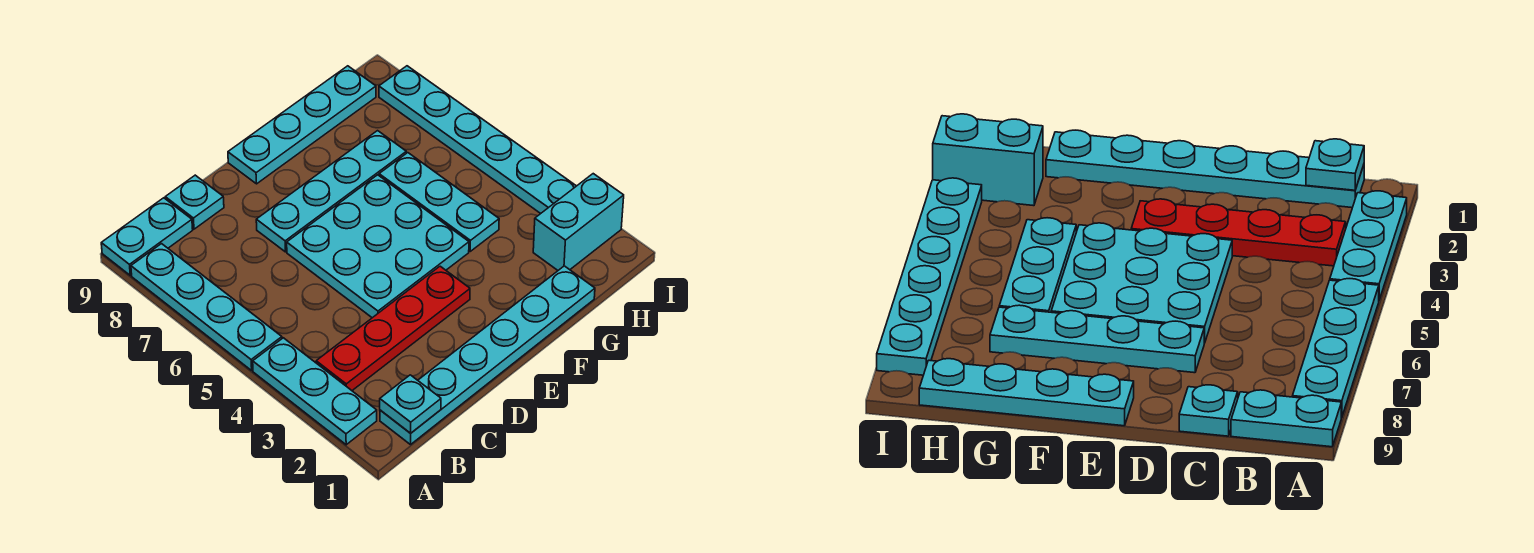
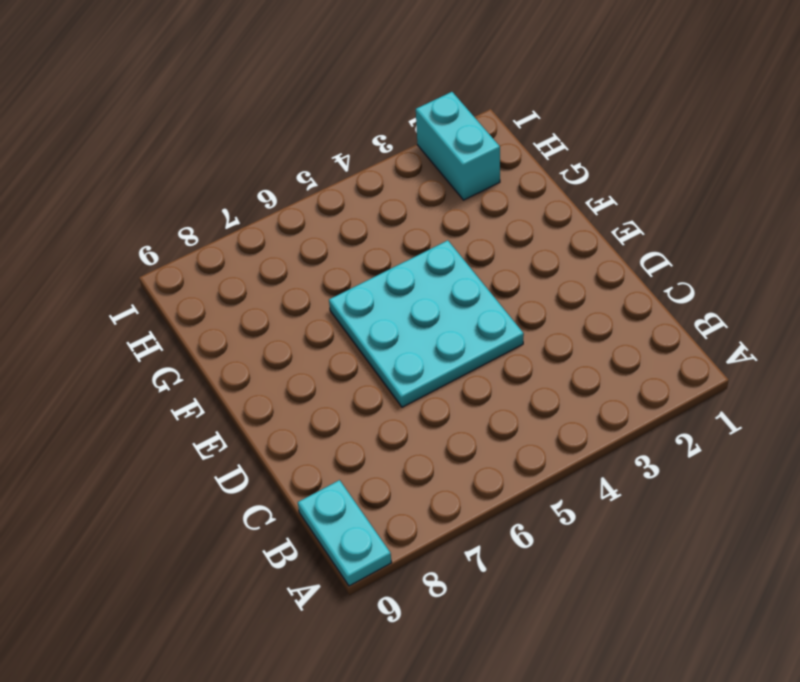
none -> cyan plate A2:A4 level 1
none -> cyan plate A5:A8 level 1
none -> cyan plate B1:G1 level 1

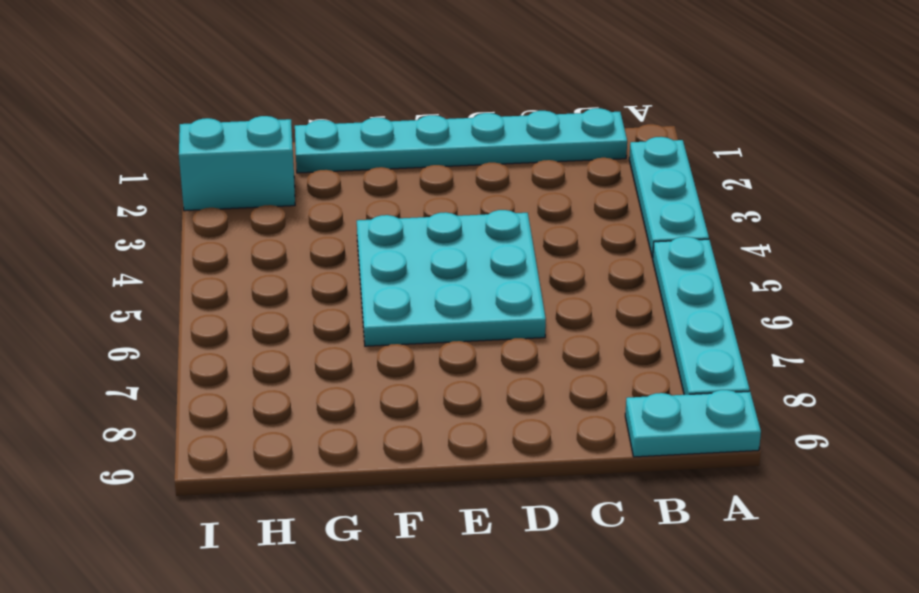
none -> red plate B3:E3 level 1
none -> cyan plate C9 level 1
none -> cyan plate D7:G7 level 1

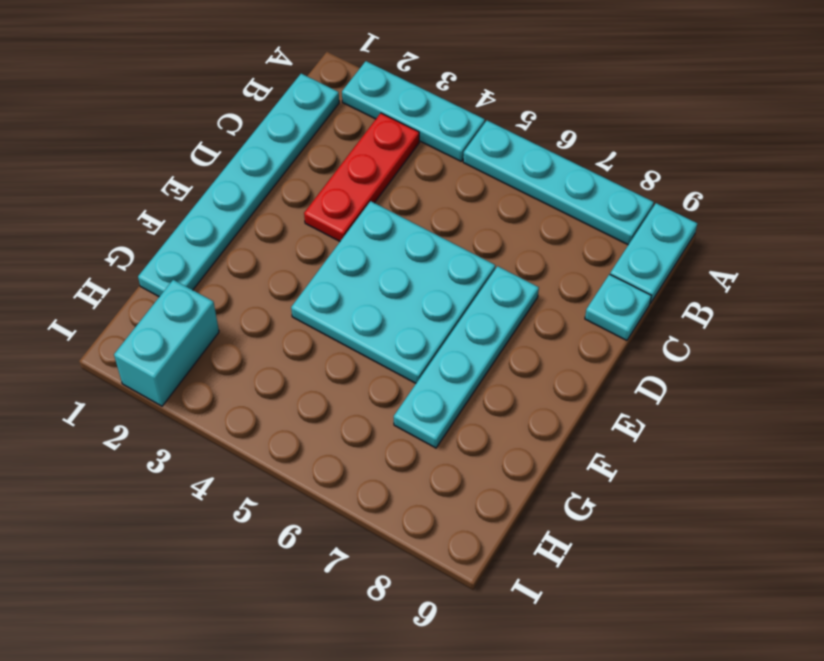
red plate B3:D3 level 1 -> red plate B3:E3 level 1
none -> cyan plate E9:H9 level 1
none -> cyan plate G4:G6 level 1
none -> cyan plate I3:I8 level 1

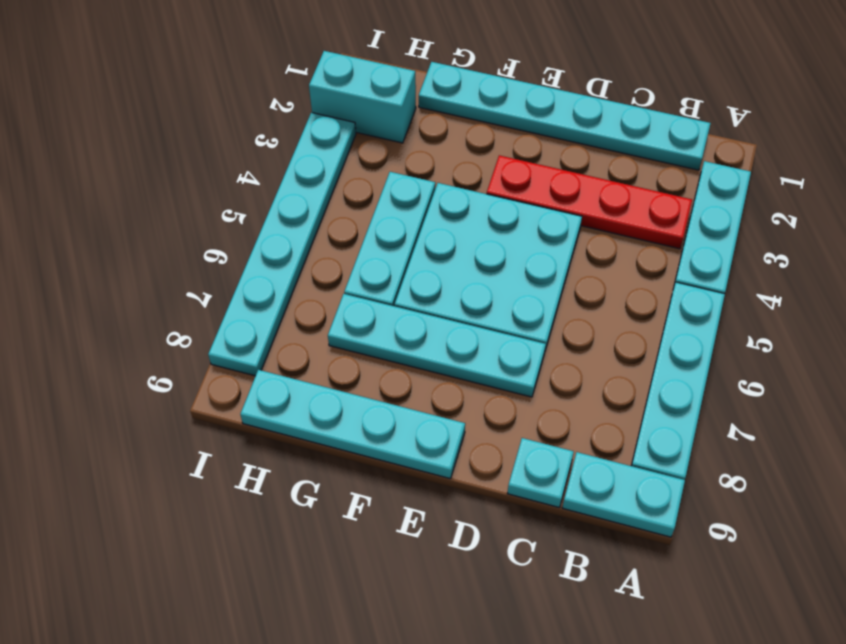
none -> cyan plate B1 level 2

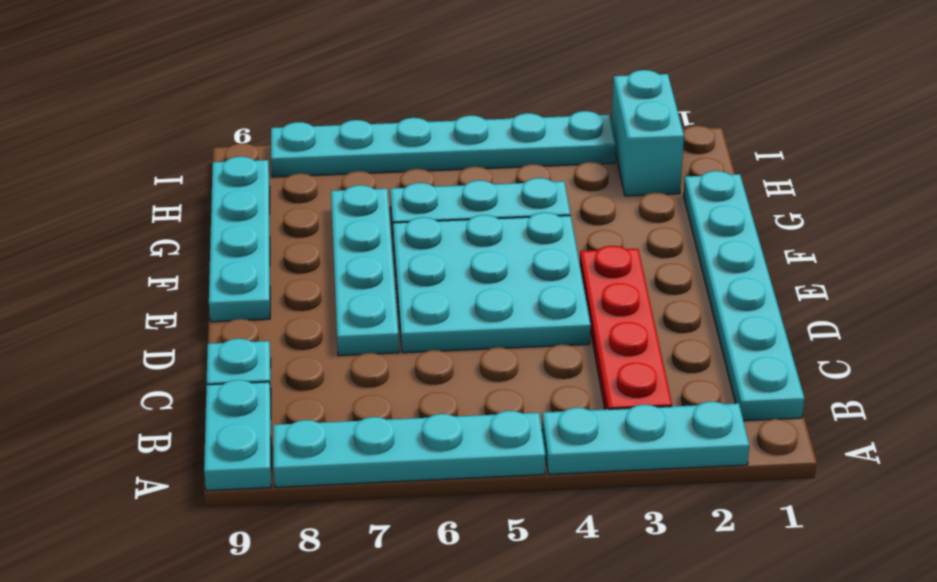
none -> cyan plate B1 level 2

